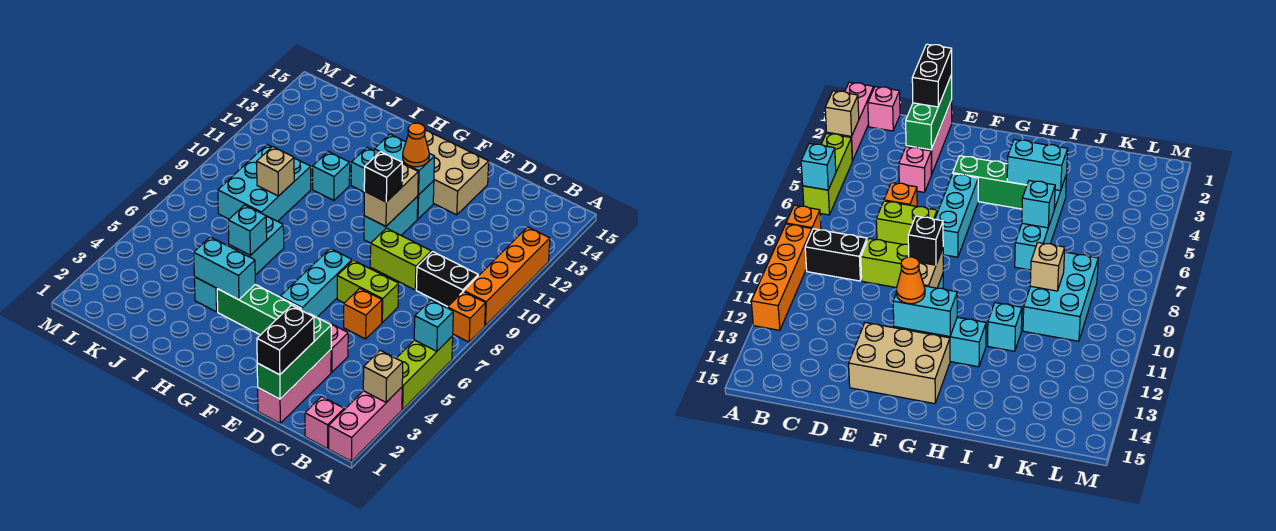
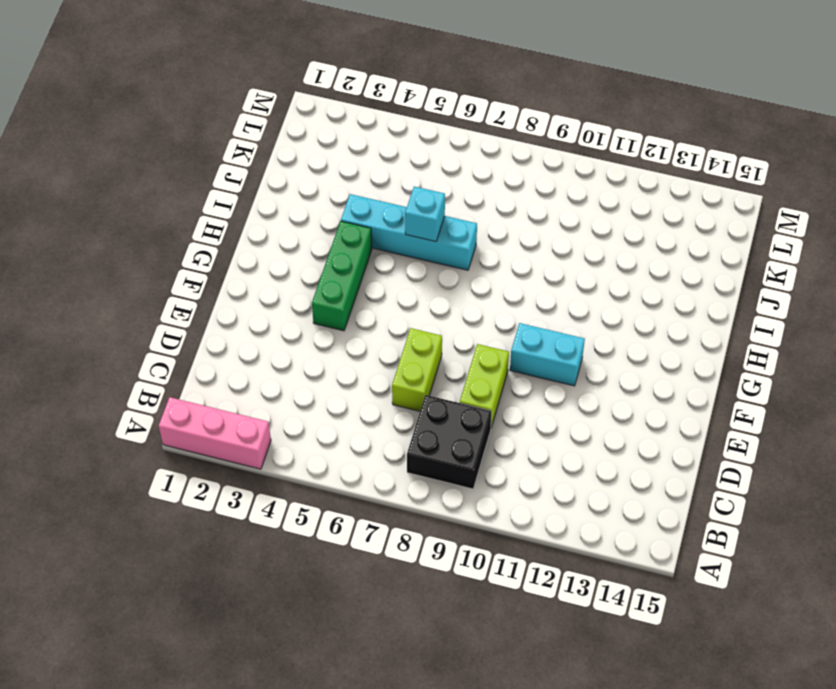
black brick B8:C9 level 1 -> black brick B9:C9 level 1
none -> lime brick A4:A6 level 1
none -> orange brick A8 level 1
none -> orange brick A9:A12 level 1
none -> pink brick B1 level 1

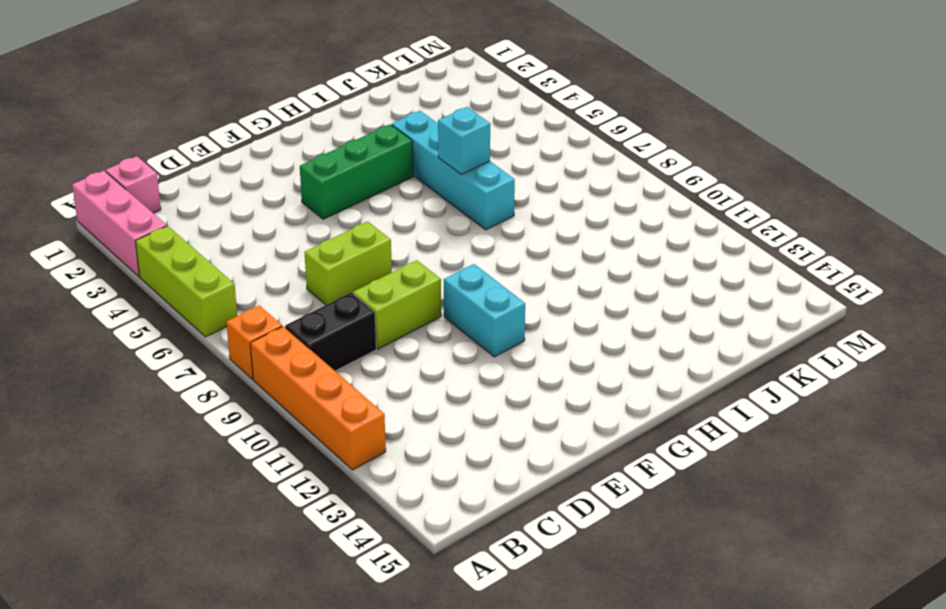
none -> pink brick D1:D3 level 1
none -> pink brick D4 level 1
none -> orange brick D6 level 1
none -> tan brick E13:G14 level 1

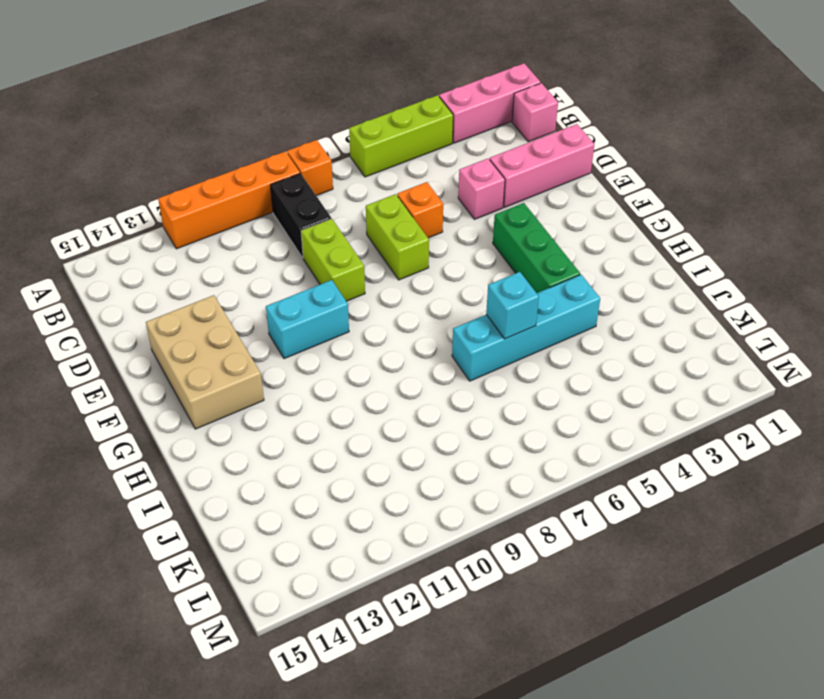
none -> cyan brick F5:F7 level 1
none -> cyan brick F12:H12 level 1
none -> cyan brick I11 level 1
none -> cyan brick J8:K10 level 1

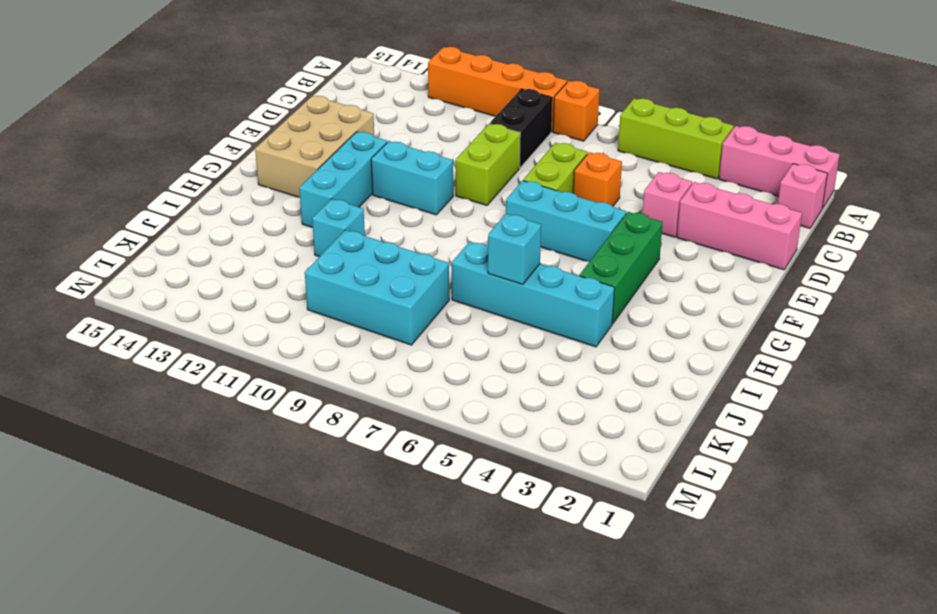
none -> tan brick A3 level 2
none -> cyan brick A6 level 2
none -> green brick D1:D3 level 2
none -> tan brick F10:F11 level 2

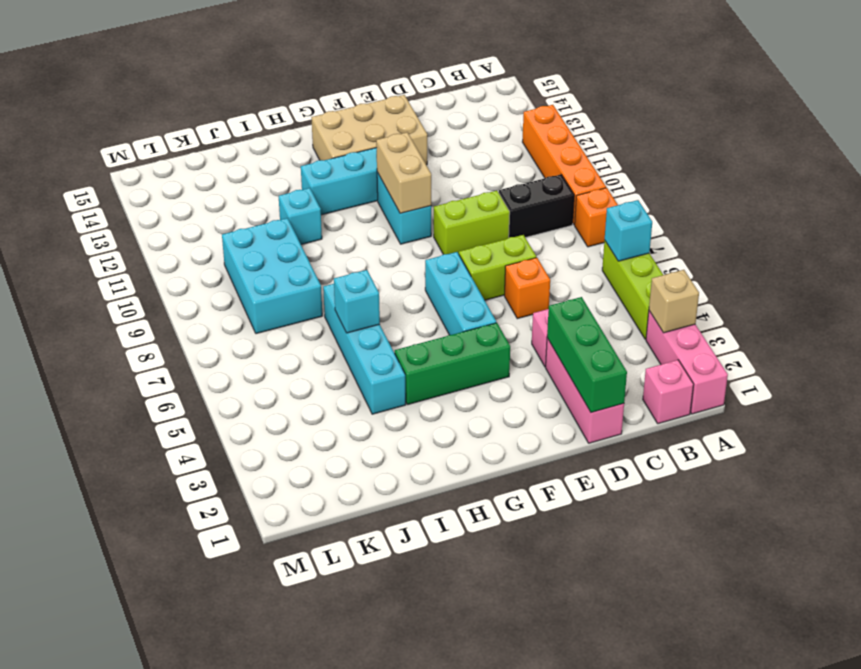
none -> cyan brick F12:G12 level 2
none -> cyan brick H4:I4 level 2
none -> tan brick J9 level 2
none -> black brick D1:D2 level 3

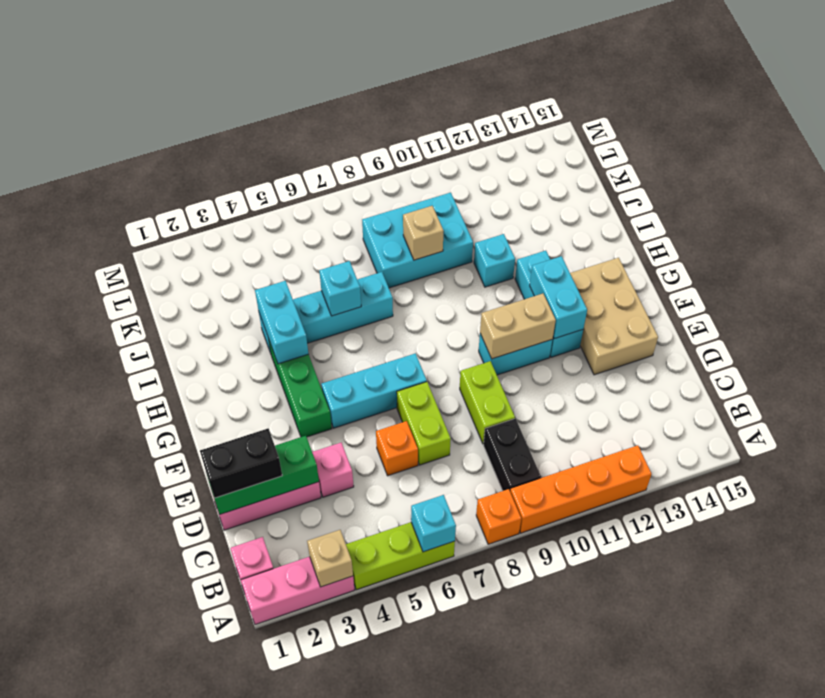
none -> black brick F10 level 3
none -> orange cone F12 level 3

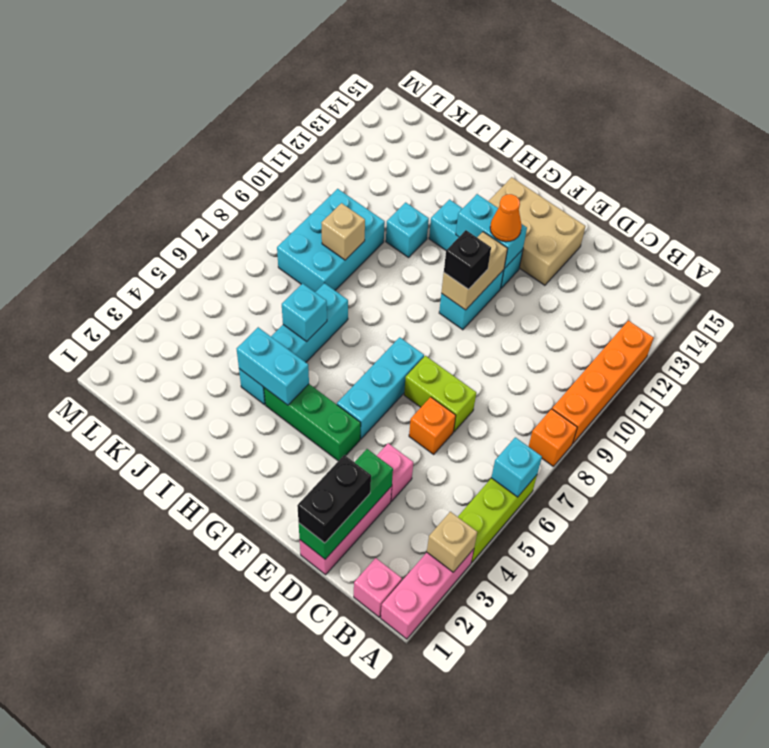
none -> black brick B9:C9 level 1
none -> lime brick D9:E9 level 1

